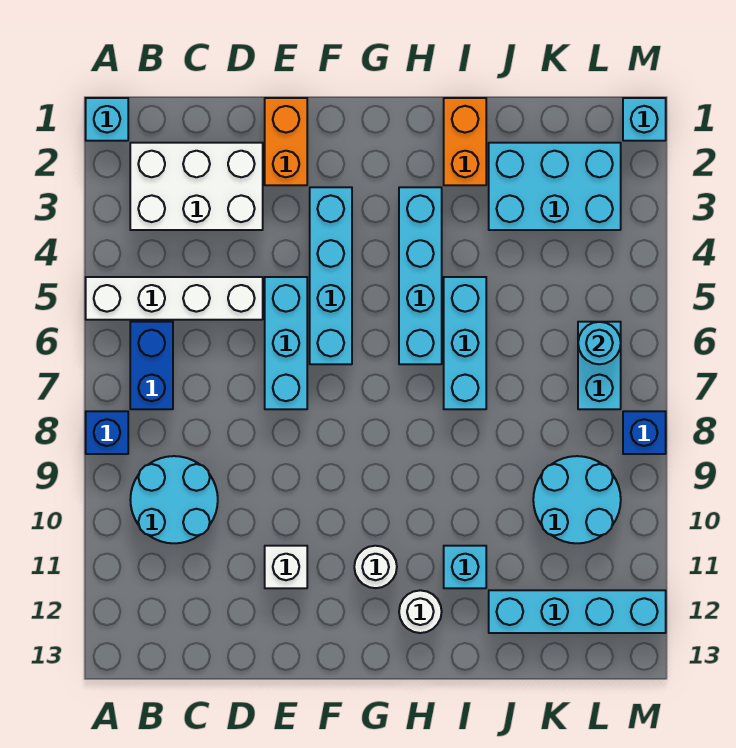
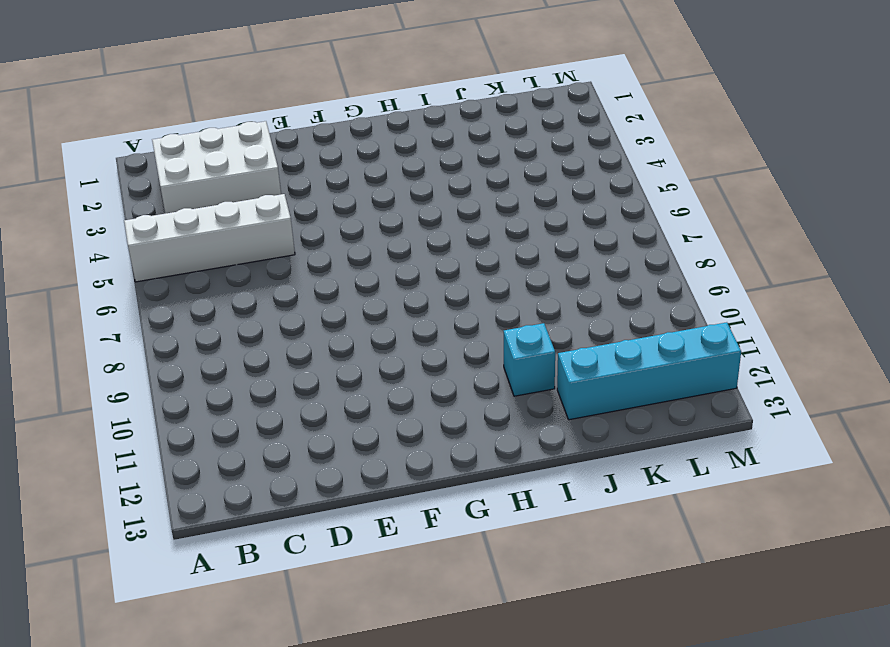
none -> cyan brick A1 level 1
none -> blue brick A8 level 1
none -> blue brick B6:B7 level 1

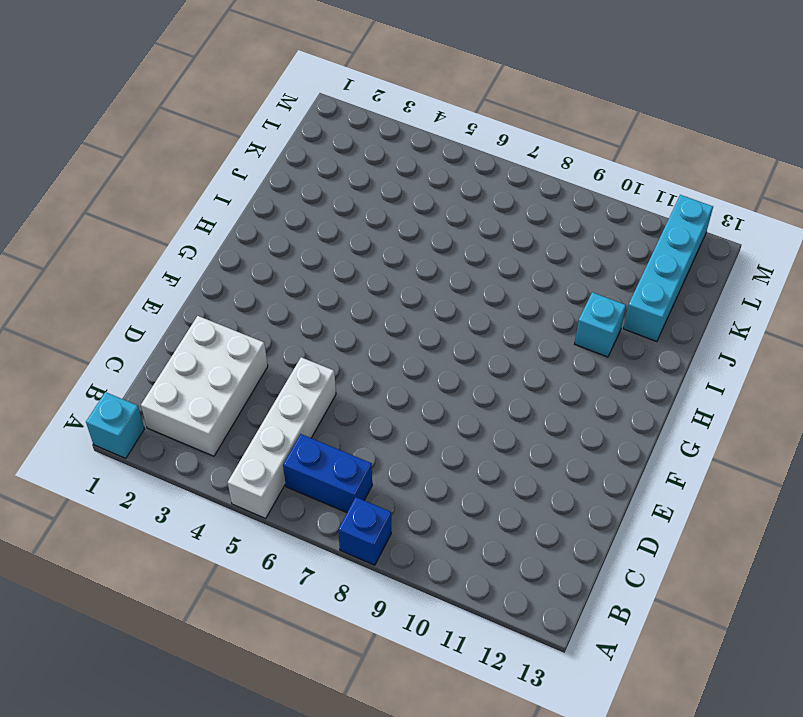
none -> cyan round brick B9:C10 level 1
none -> orange brick E1:E2 level 1
none -> cyan brick E5:E7 level 1

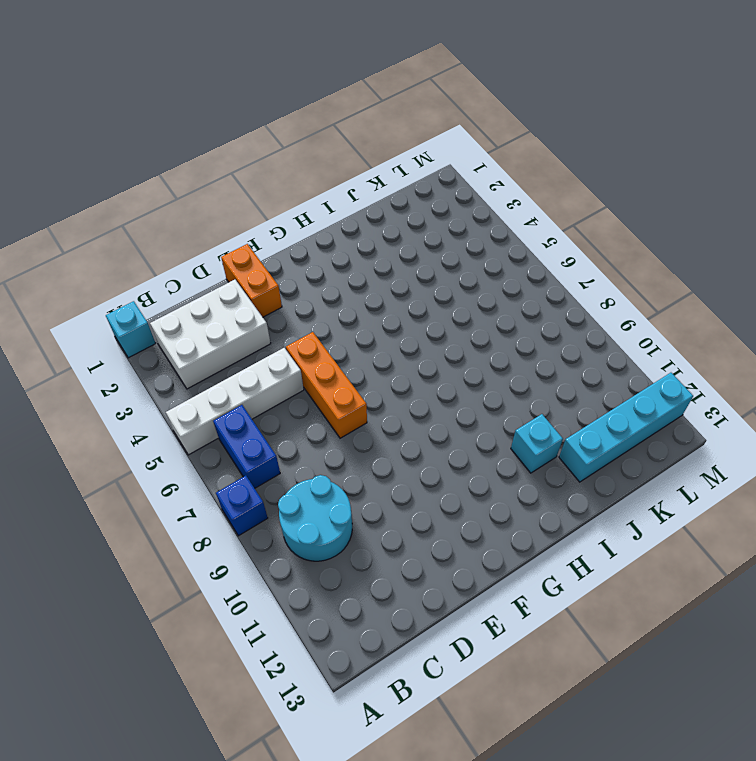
orange brick E5:E7 level 1 -> cyan brick E5:E7 level 1
none -> white brick E11 level 1
none -> cyan brick F3:F6 level 1
none -> white round brick G11 level 1

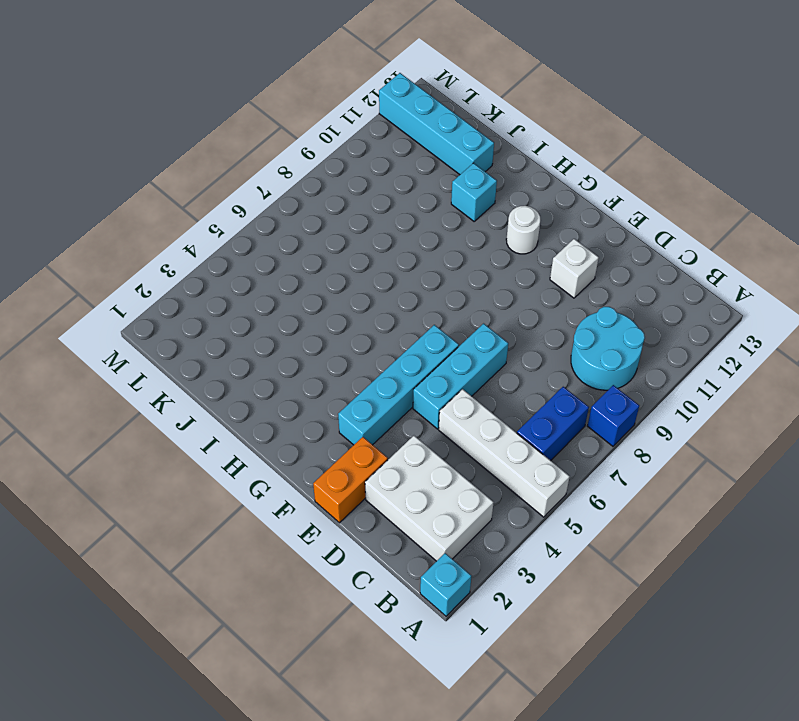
none -> cyan brick H3:H6 level 1
none -> white round brick H12 level 1
none -> orange brick I1:I2 level 1

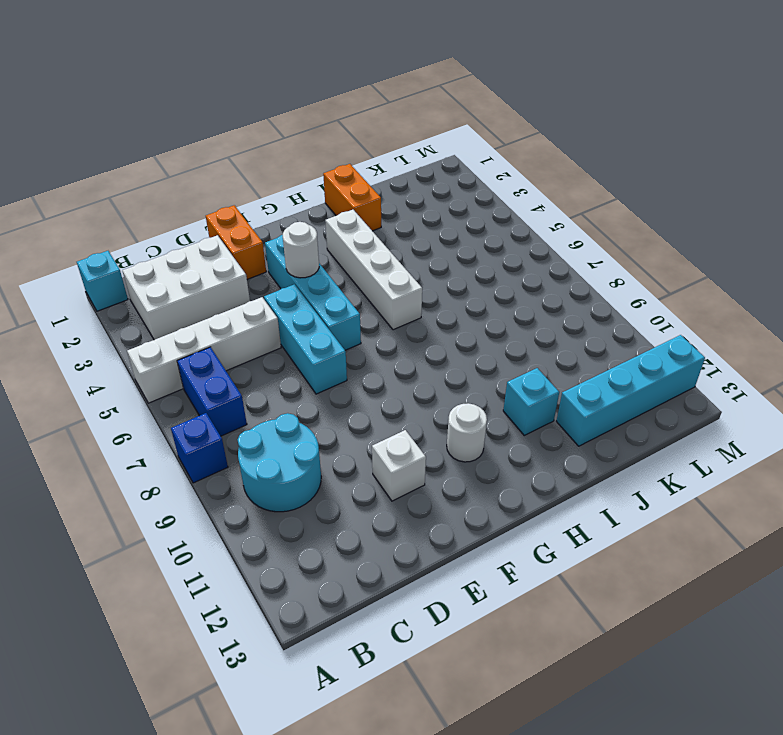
white round brick F4 level 2 -> white round brick H12 level 1
white brick H3:H6 level 1 -> cyan brick H3:H6 level 1
none -> cyan brick I5:I7 level 1
none -> cyan brick J2:L3 level 1
none -> cyan round brick K9:L10 level 1

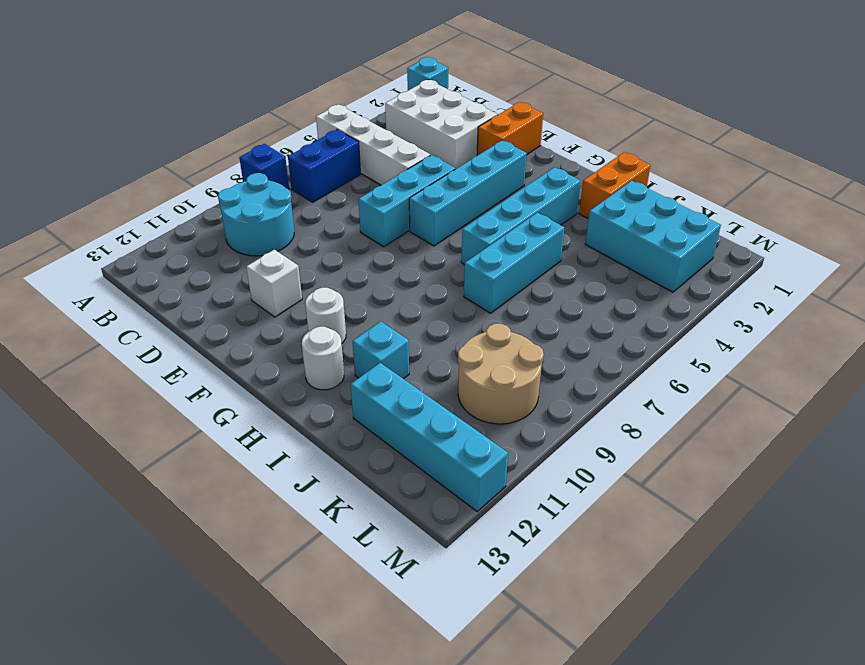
tan round brick K9:L10 level 1 -> cyan round brick K9:L10 level 1
none -> cyan brick L6:L7 level 1
none -> cyan brick M1 level 1
none -> blue brick M8 level 1

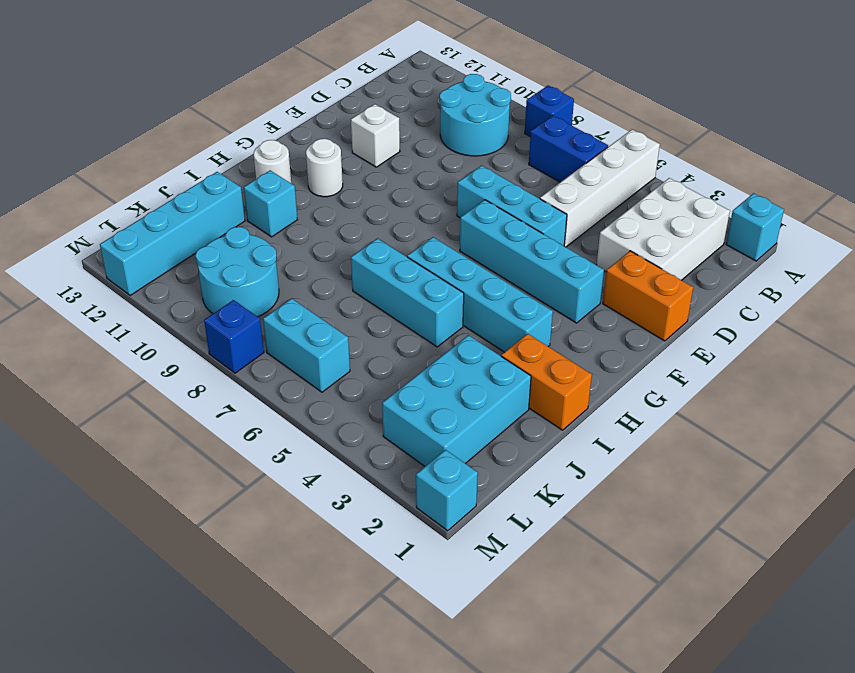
none -> cyan round brick L6 level 2

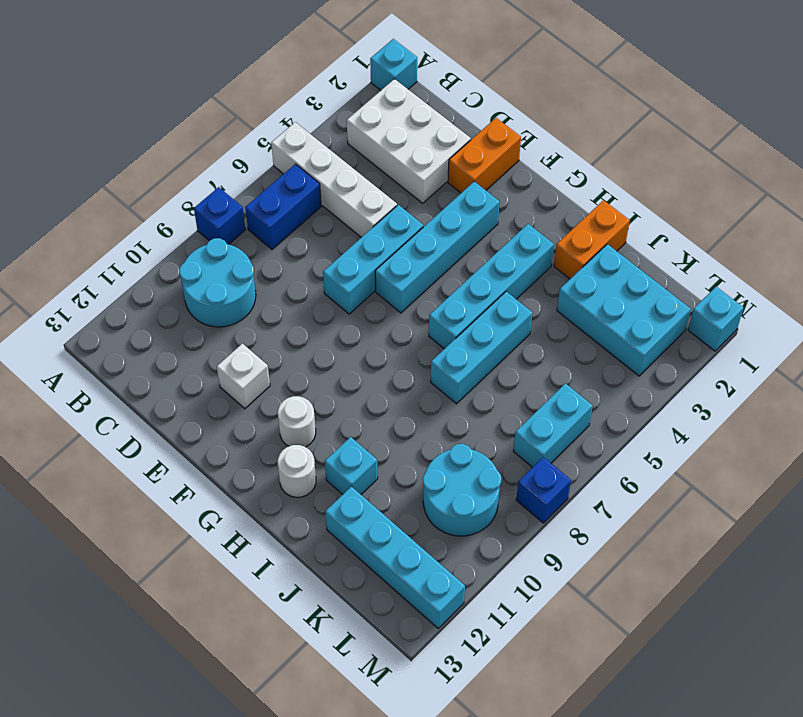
none -> cyan round brick L6 level 2

